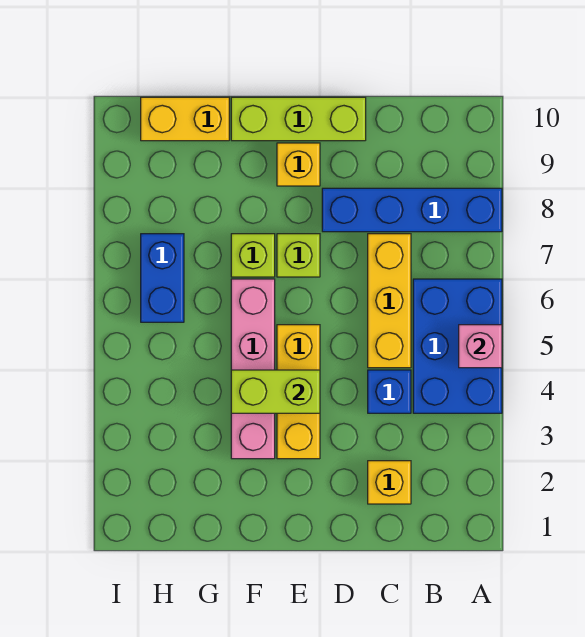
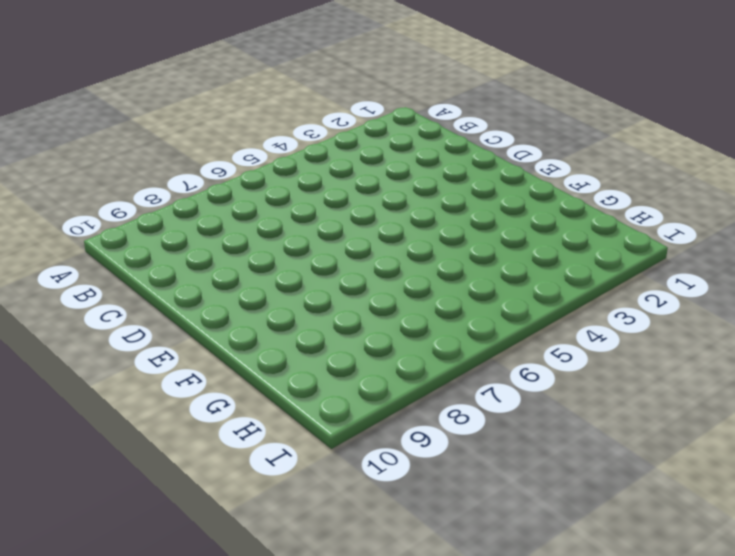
none -> blue brick A4:B6 level 1
none -> blue brick A8:D8 level 1
none -> yellow brick C2 level 1

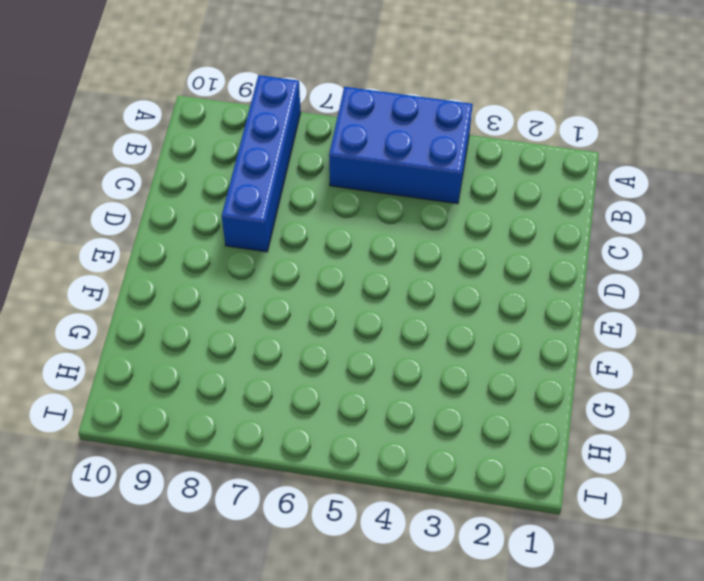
none -> yellow brick C2 level 1
none -> blue brick C4 level 1
none -> yellow brick C5:C7 level 1

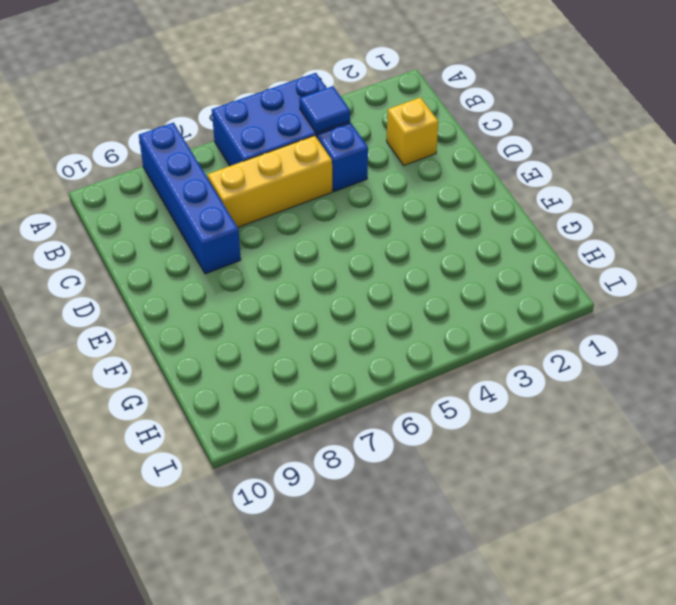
blue tile B4 level 2 -> none
none -> lime brick D10:F10 level 1
none -> yellow brick E3:E5 level 1
none -> lime brick E7 level 1

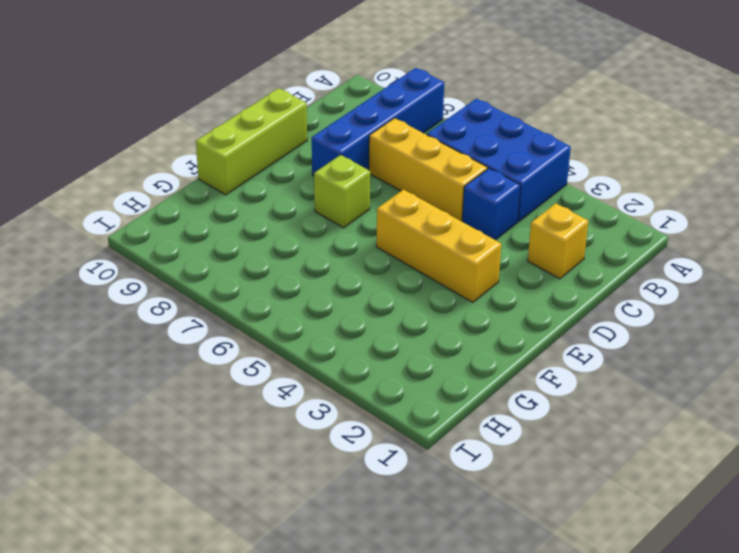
none -> yellow brick E9 level 1
none -> pink brick F3:F6 level 1
none -> lime brick F7 level 1

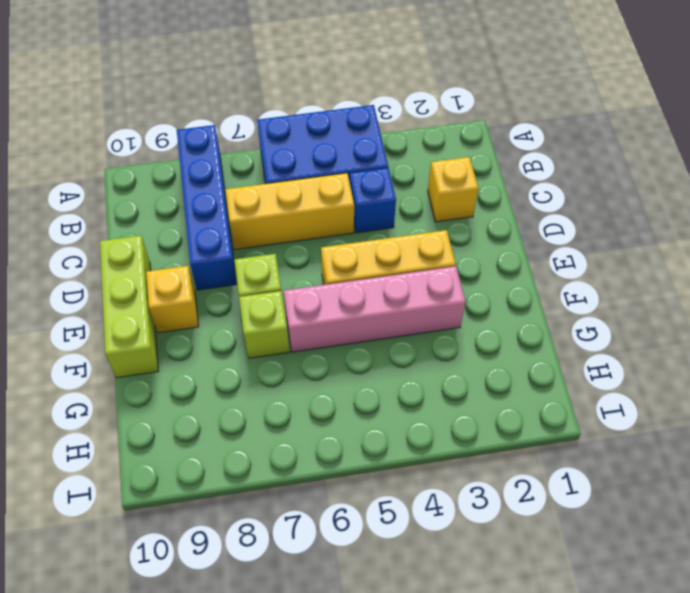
none -> yellow brick G10:H10 level 1
none -> blue brick H6:H7 level 1
none -> pink brick A5 level 2

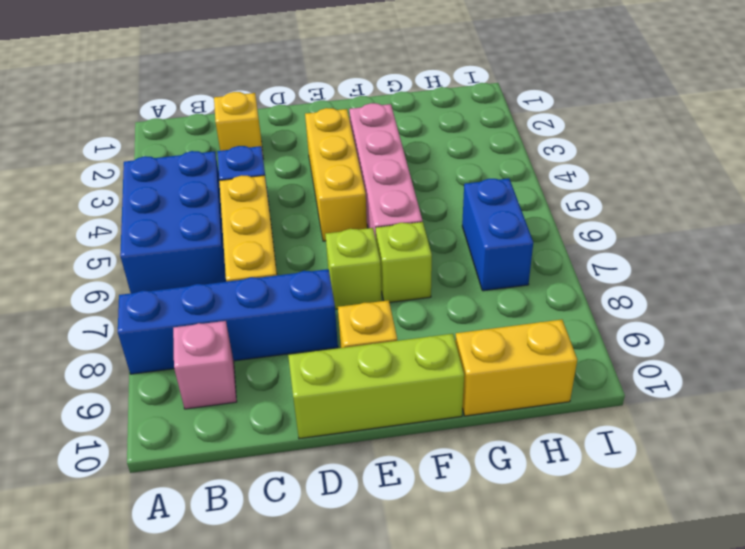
pink brick B9 level 1 -> pink brick A5 level 2
none -> lime brick E4:F4 level 2

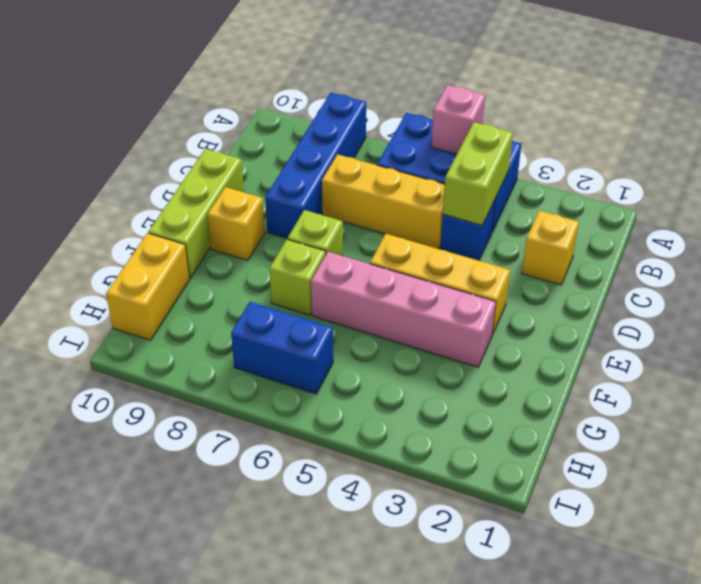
lime brick B4:C4 level 2 -> lime brick E4:F4 level 2

